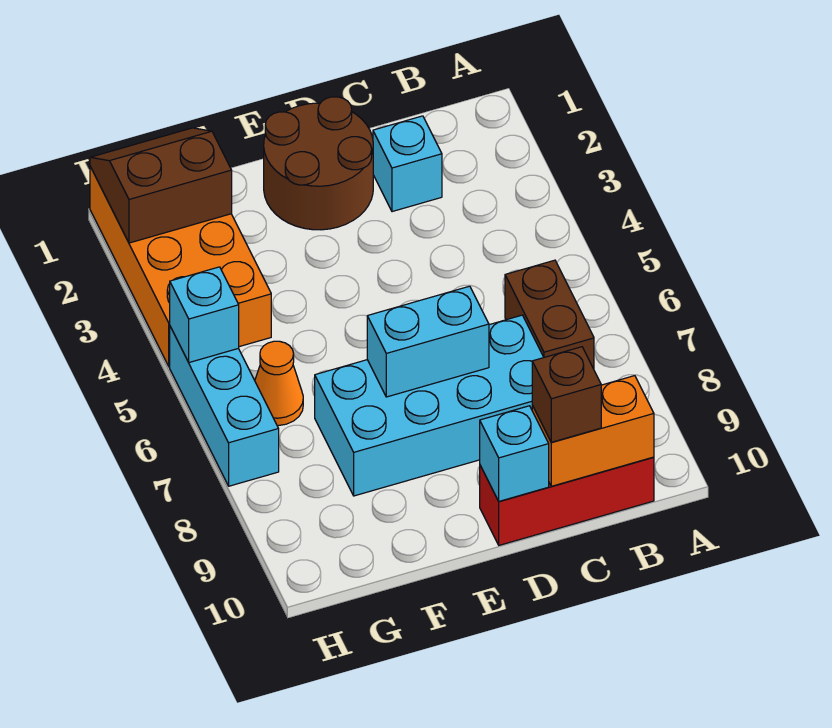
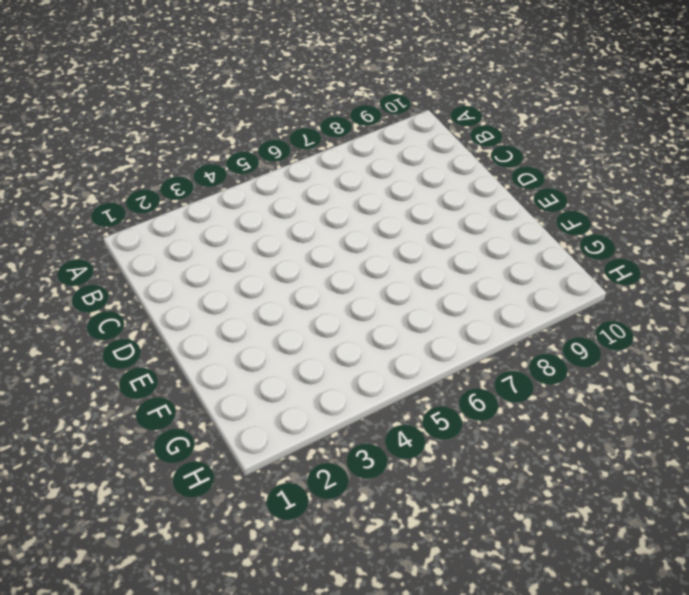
none -> brown brick B6:B7 level 1
none -> red brick B10:D10 level 1
none -> cyan brick C2 level 1

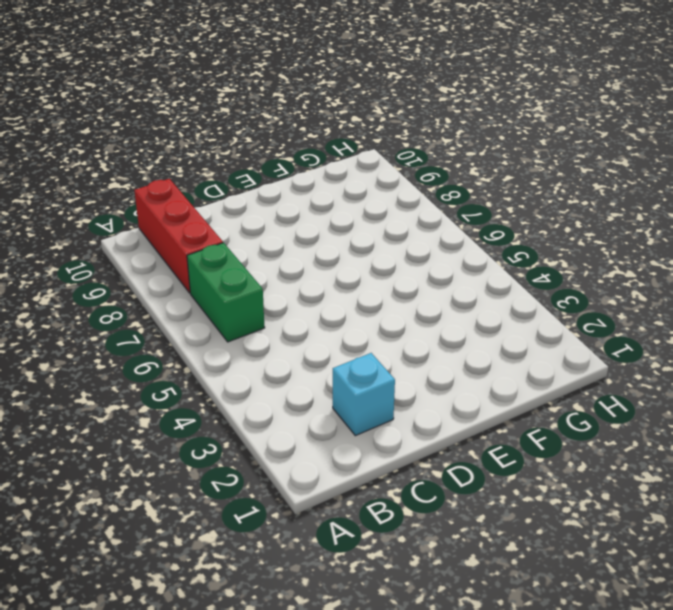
green brick B6:B7 level 1 -> brown brick B6:B7 level 1
red brick B8:B10 level 1 -> red brick B10:D10 level 1
none -> cyan brick C7:F8 level 1
none -> brown round brick D1:E2 level 1
none -> orange brick G1:H4 level 1

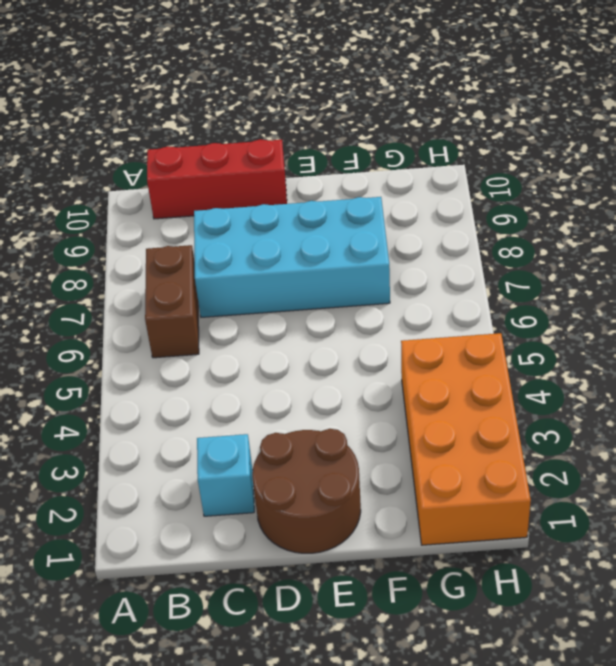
none -> orange cone G6 level 1
none -> cyan brick H5:H7 level 1
none -> orange brick B10:C10 level 2

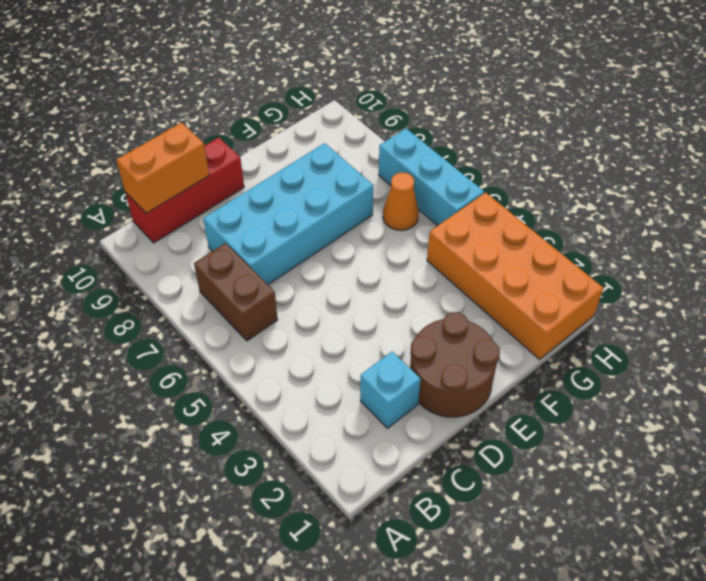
none -> cyan brick D7:E7 level 2
none -> cyan brick D10 level 2
none -> brown slope G1:H2 level 2 top 2

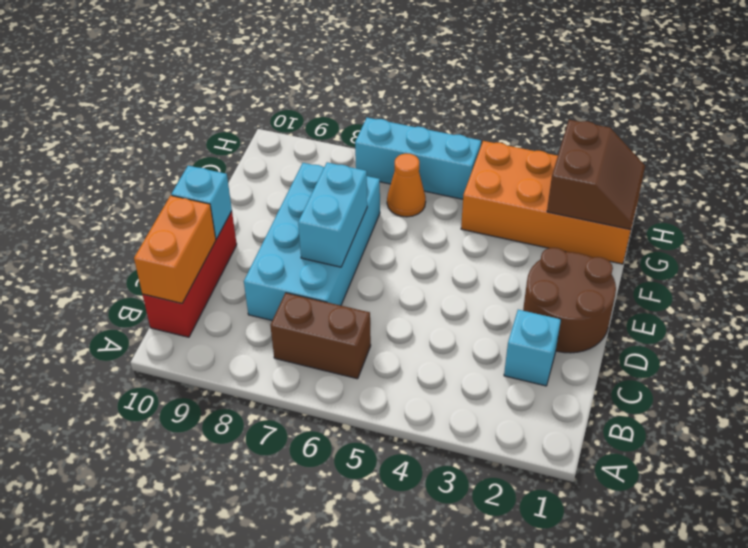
none -> cyan brick H5 level 2
none -> brown brick C10 level 3

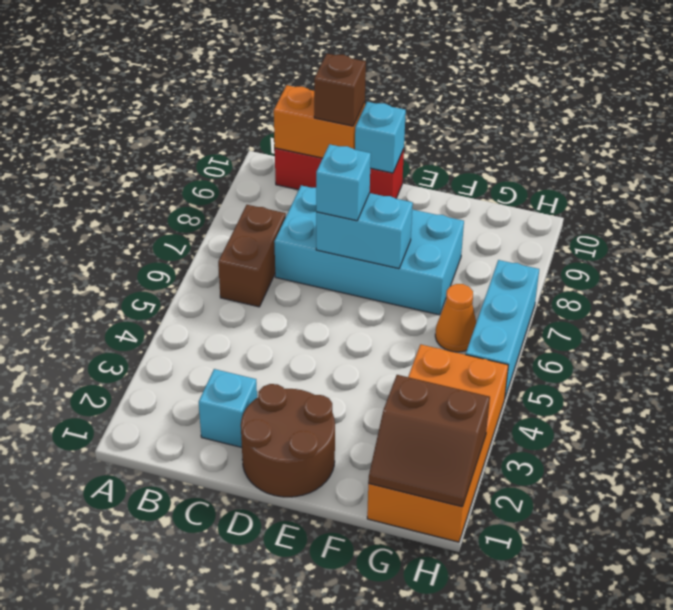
cyan brick D7 level 3 -> cyan brick H5 level 2

